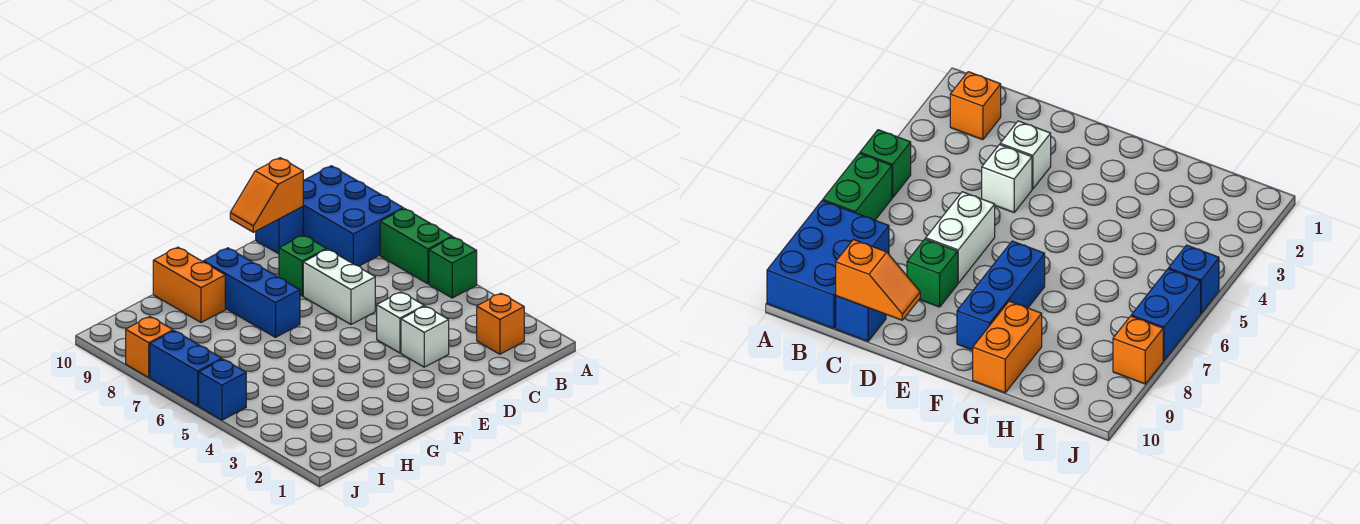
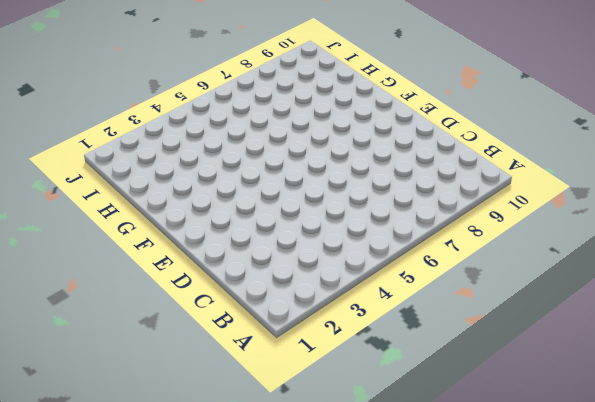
none -> green brick A5 level 1
none -> green brick A6:A7 level 1
none -> blue brick A8:B10 level 1

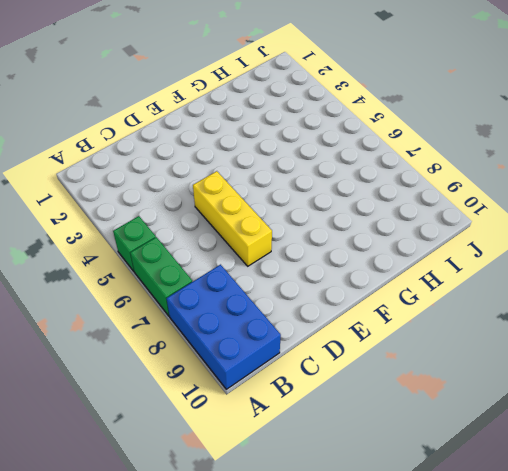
yellow brick D5:D7 level 1 -> white brick D6:D7 level 1
none -> orange brick B2 level 1
none -> blue brick C10 level 1
none -> white brick D3 level 1

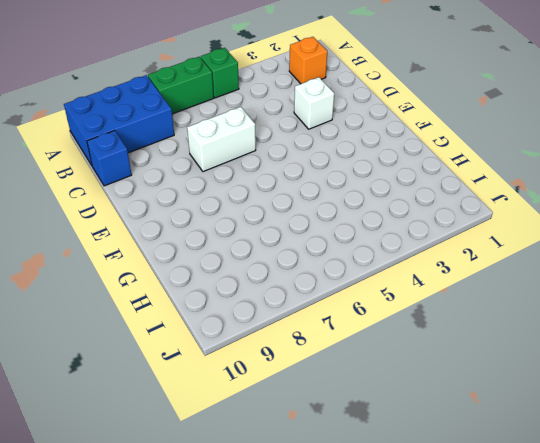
none -> white brick D4 level 1
none -> green brick D8 level 1
none -> blue brick F7:F9 level 1

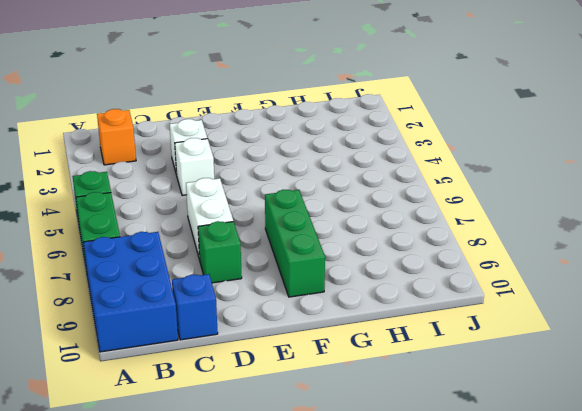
green brick F7:F9 level 1 -> blue brick F7:F9 level 1
none -> orange brick G9:G10 level 1
none -> blue brick J5 level 1
none -> blue brick J6:J7 level 1

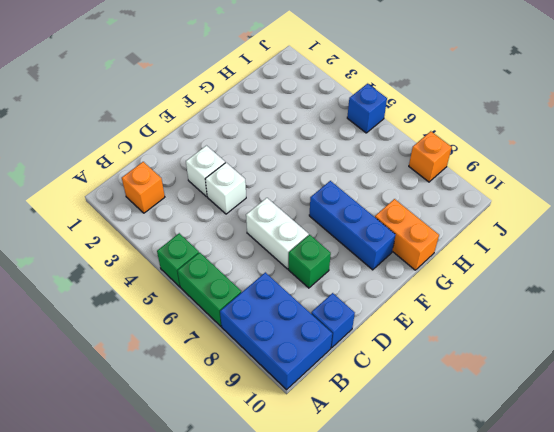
none -> blue brick J6:J7 level 1
none -> orange slope C10:D10 level 2 top C

